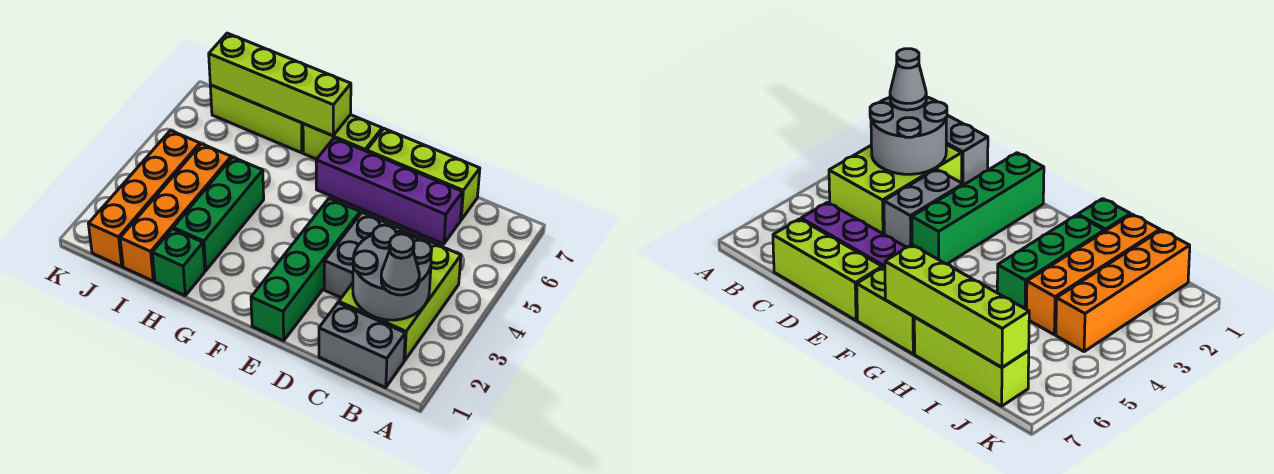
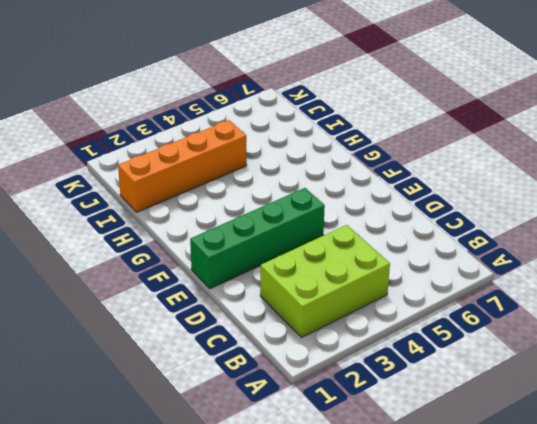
none -> grey brick B1:C1 level 1
none -> purple brick C6:F6 level 1
none -> lime brick C7:E7 level 1

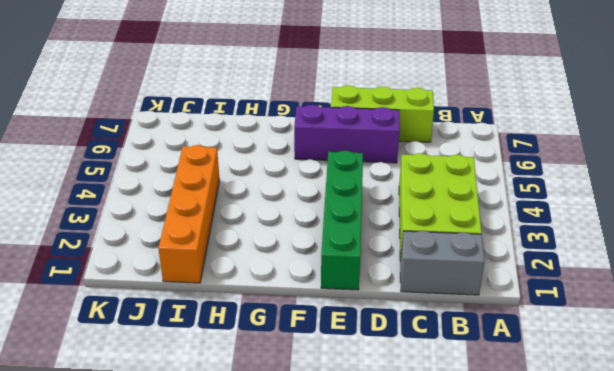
purple brick D6:F6 level 1 -> purple brick C6:F6 level 1
none -> grey brick D3:D4 level 1
none -> lime brick F7:G7 level 1
none -> green brick H1 level 1

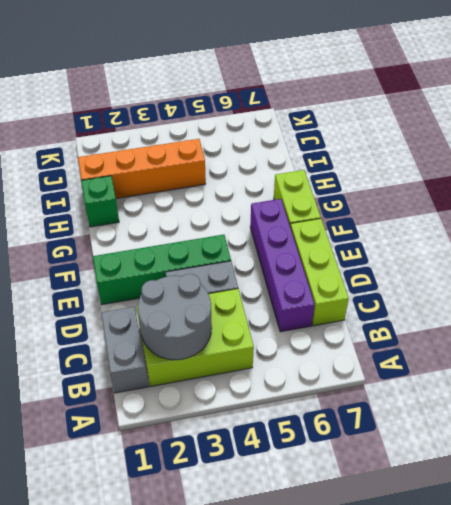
none -> green brick H2:H4 level 1
none -> lime brick H7:J7 level 1
none -> orange brick J1:J4 level 1

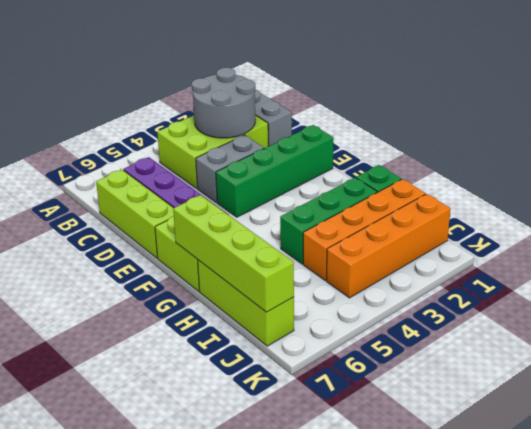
none -> grey cone B2 level 3

